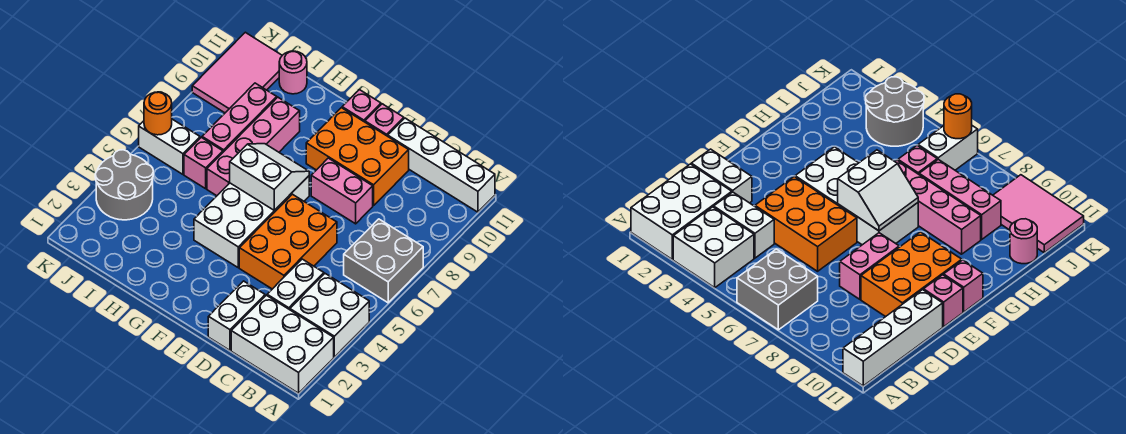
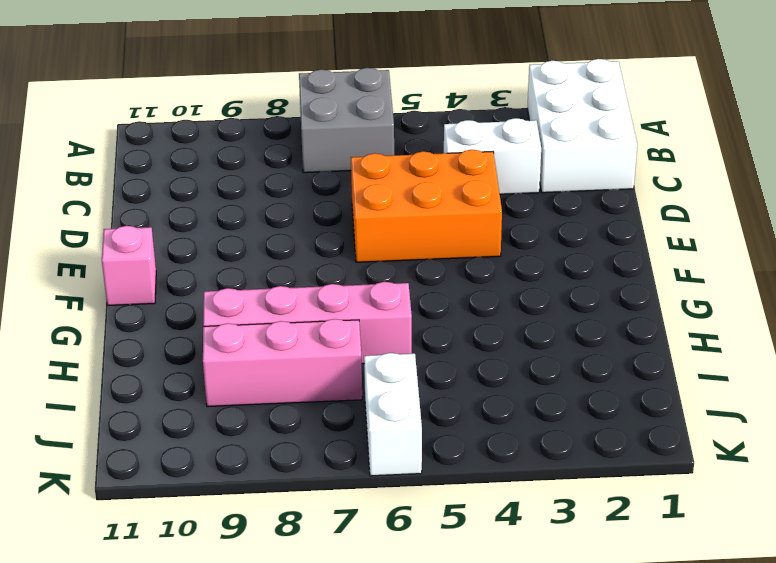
none -> white brick A3:B4 level 1
none -> white brick A11:D11 level 1
none -> white brick D1:D2 level 1

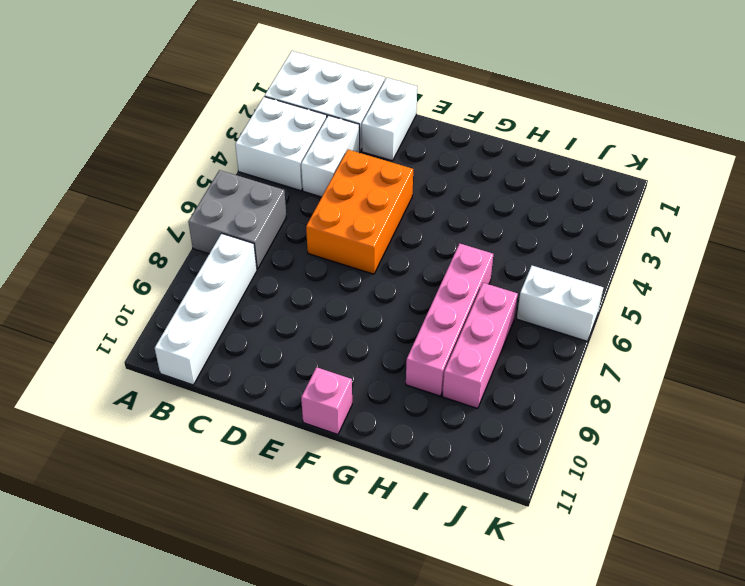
white brick B8:B11 level 1 -> white brick A11:D11 level 1
none -> pink brick D8:E8 level 1
none -> orange brick D9:F10 level 1
none -> pink brick E11 level 1

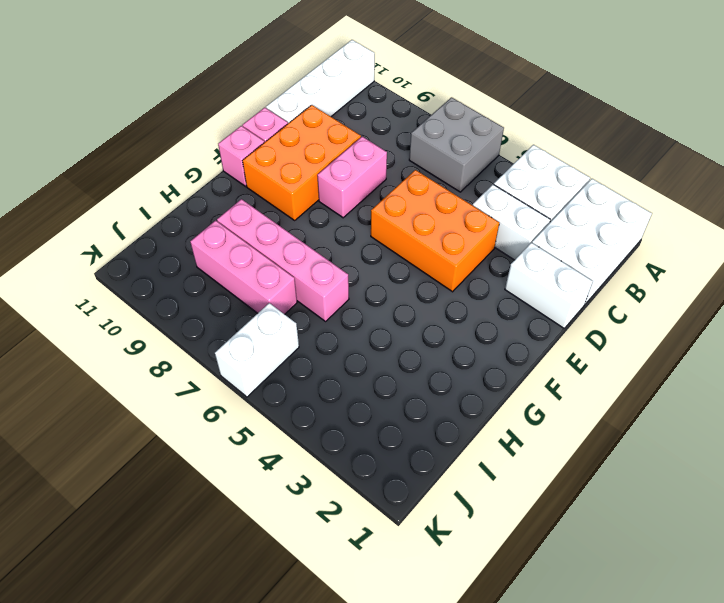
none -> white brick F4:G7 level 1
none -> pink brick I6 level 1
none -> pink round brick I11 level 1

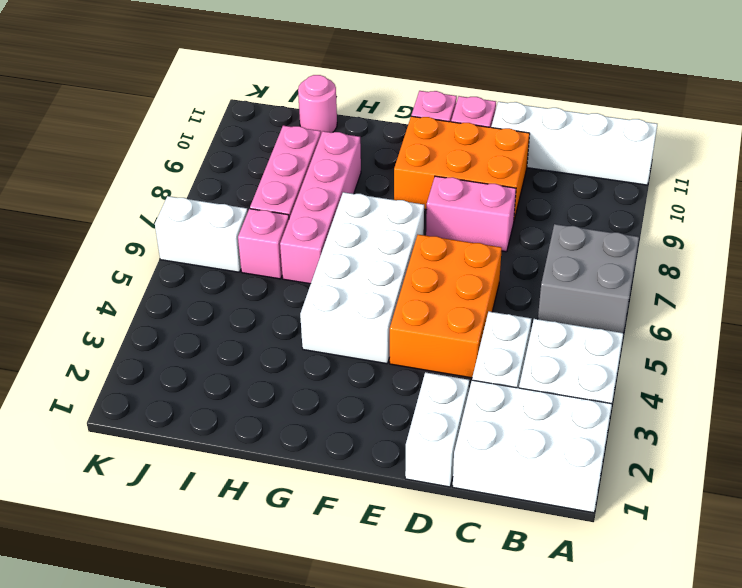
none -> grey round brick J3:K4 level 1
none -> pink tile J9:K11 level 1
none -> white slope F6:G7 level 2 top 6

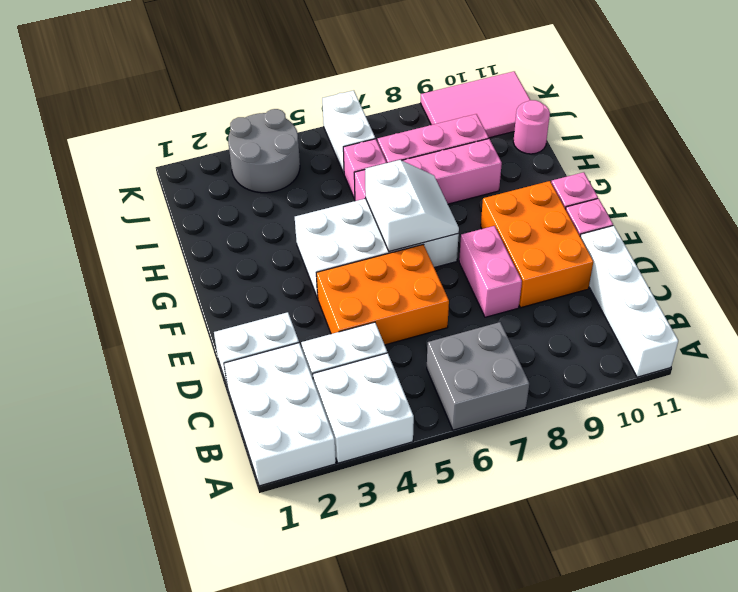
none -> orange round brick K6 level 2

